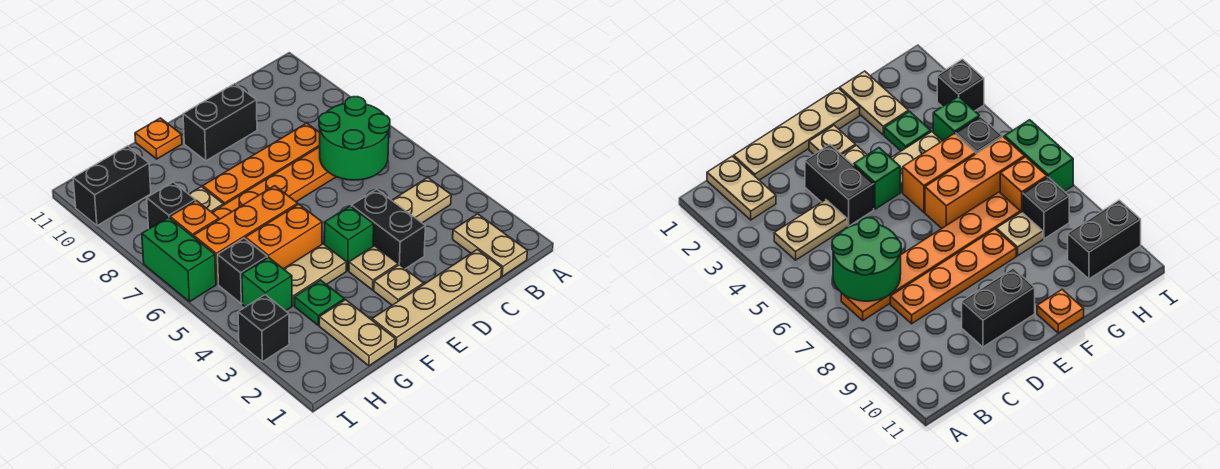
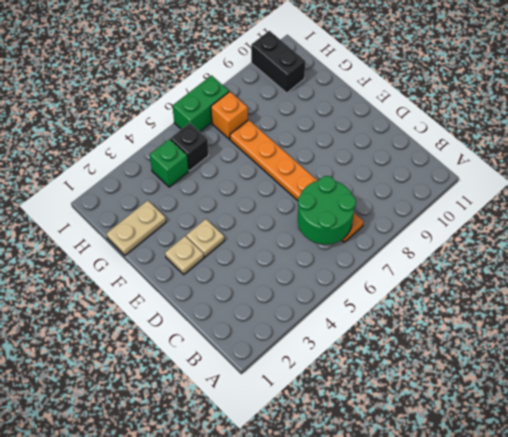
none -> tan plate B1:B2 level 1
none -> tan plate B4:C4 level 1
none -> tan plate C1:F1 level 1

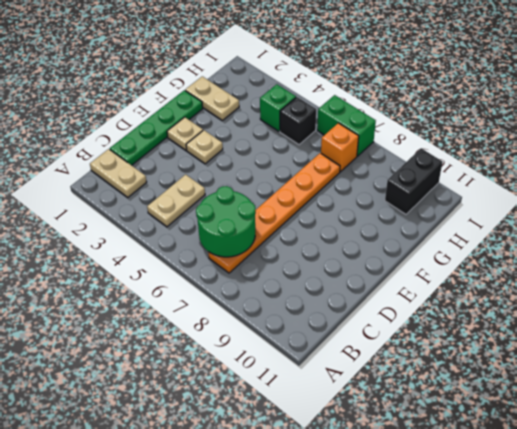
green plate C1:F1 level 1 -> tan plate C1:F1 level 1
none -> orange plate C8:F8 level 1
none -> black brick D3:D4 level 1
none -> black brick D10:E10 level 1

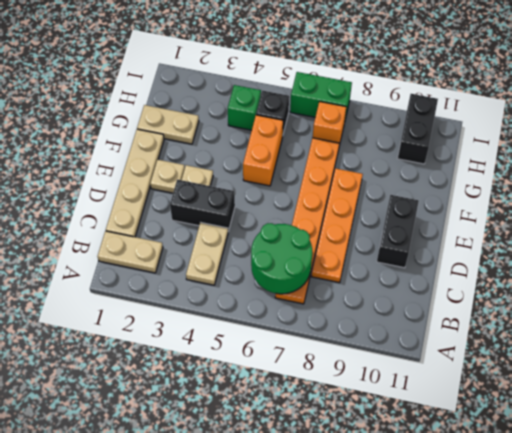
none -> green brick E4 level 1
none -> tan plate F4:G4 level 1
none -> orange brick F6:H6 level 1

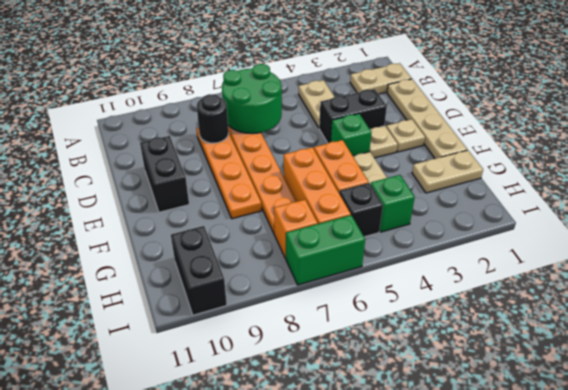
black round brick C8 level 2 -> none
none -> orange plate F11 level 1
none -> green plate G3 level 1
none -> tan plate G8 level 1

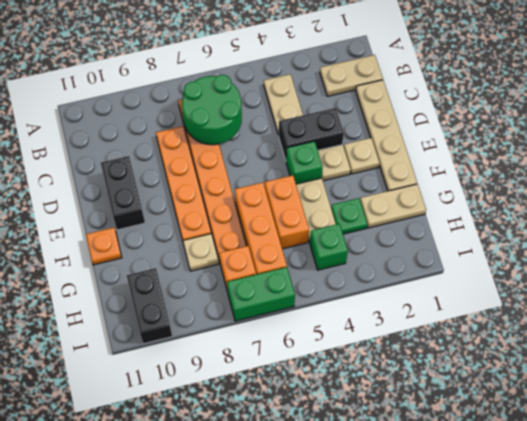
none -> black brick H5 level 1
none -> black brick H8 level 1
none -> black brick I3 level 1

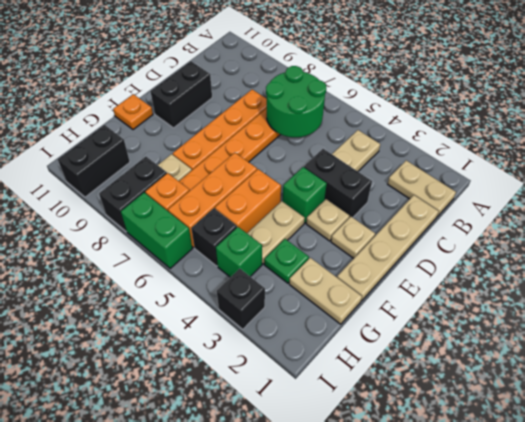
black brick H8:I8 level 1 -> black brick H8 level 1

